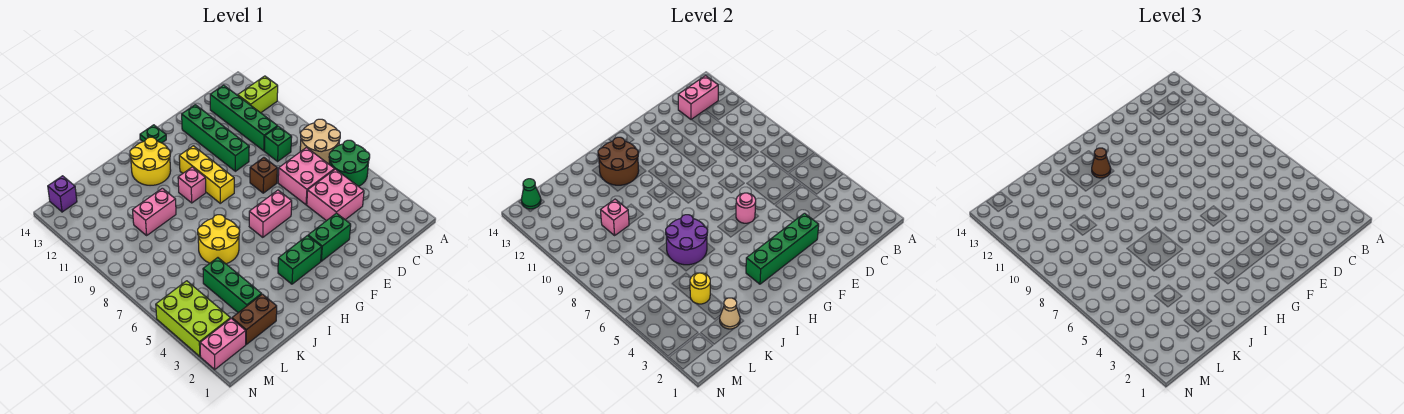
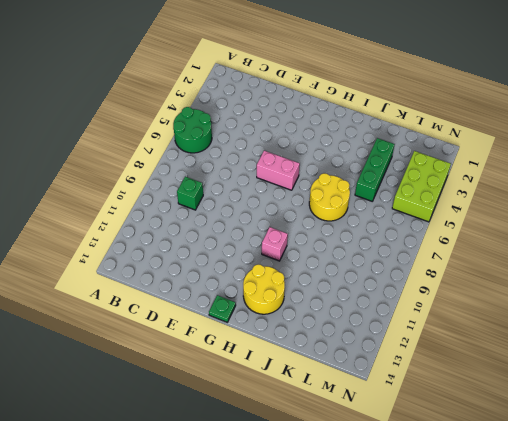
none -> tan round brick A7:B8 level 1
none -> lime brick A12:B12 level 1
none -> pink brick C4:D5 level 1
none -> pink brick C6:D7 level 1

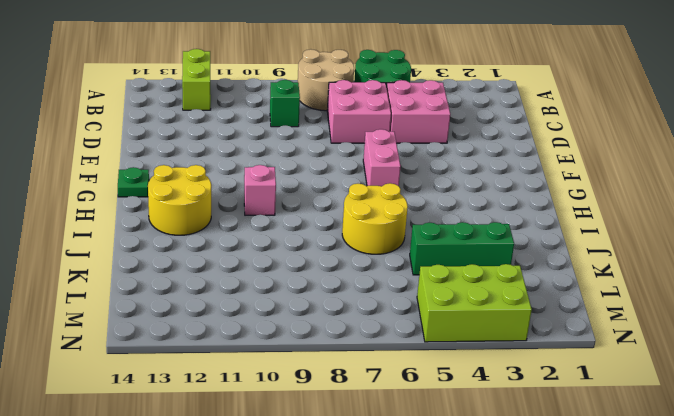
none -> green brick C10:C13 level 1
none -> green brick E3:F3 level 1
none -> brown brick E8 level 1
none -> green brick E10:E13 level 1

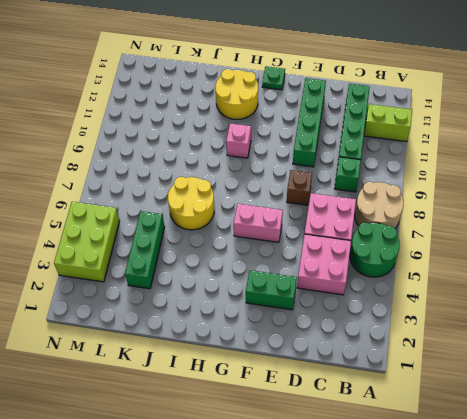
none -> green brick G3:H3 level 1
none -> yellow brick G9:G11 level 1
none -> pink brick J10:K10 level 1
none -> brown brick K2:L2 level 1

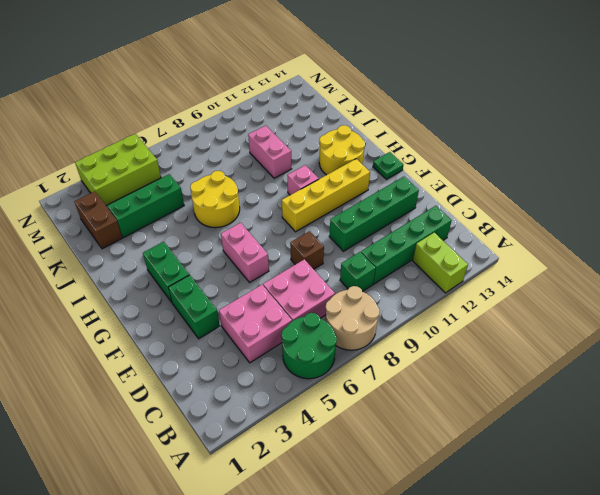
yellow brick G9:G12 level 1 -> yellow brick G9:G11 level 1
none -> pink brick M2:N2 level 1
none -> purple brick M14 level 1
none -> pink brick B13:C13 level 2
none -> green brick E3:H3 level 2

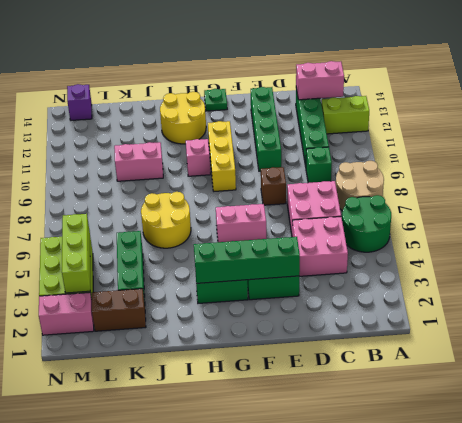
lime brick M3:M5 level 2 -> none
none -> pink round brick F6 level 2
none -> brown round brick H12:I13 level 2
none -> purple round brick I6:J7 level 2
none -> tan cone K2 level 2

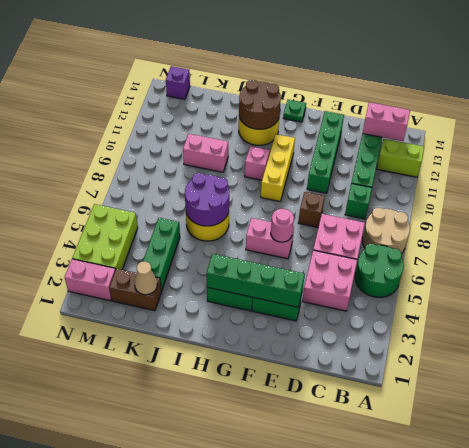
none -> yellow round brick K4 level 2
none -> pink brick K10 level 2
none -> green cone M14 level 2
none -> brown cone H12 level 3

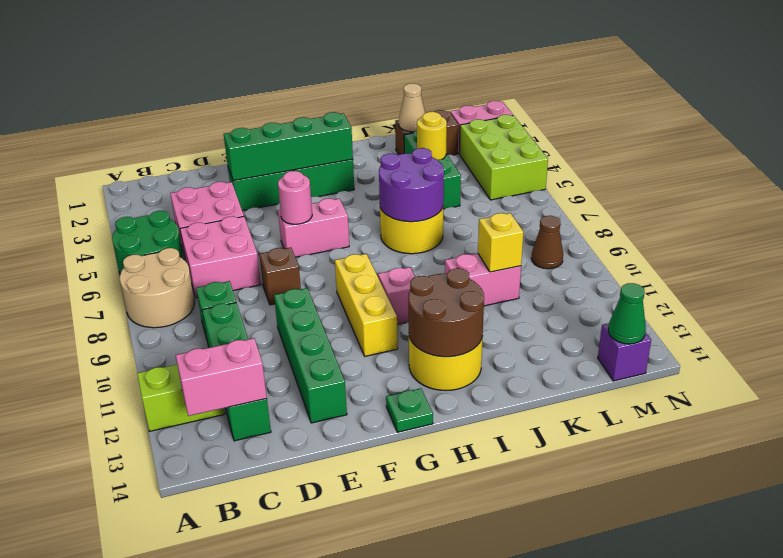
yellow brick K10 level 2 -> pink brick K10 level 2
brown cone M9 level 1 -> brown cone H12 level 3

